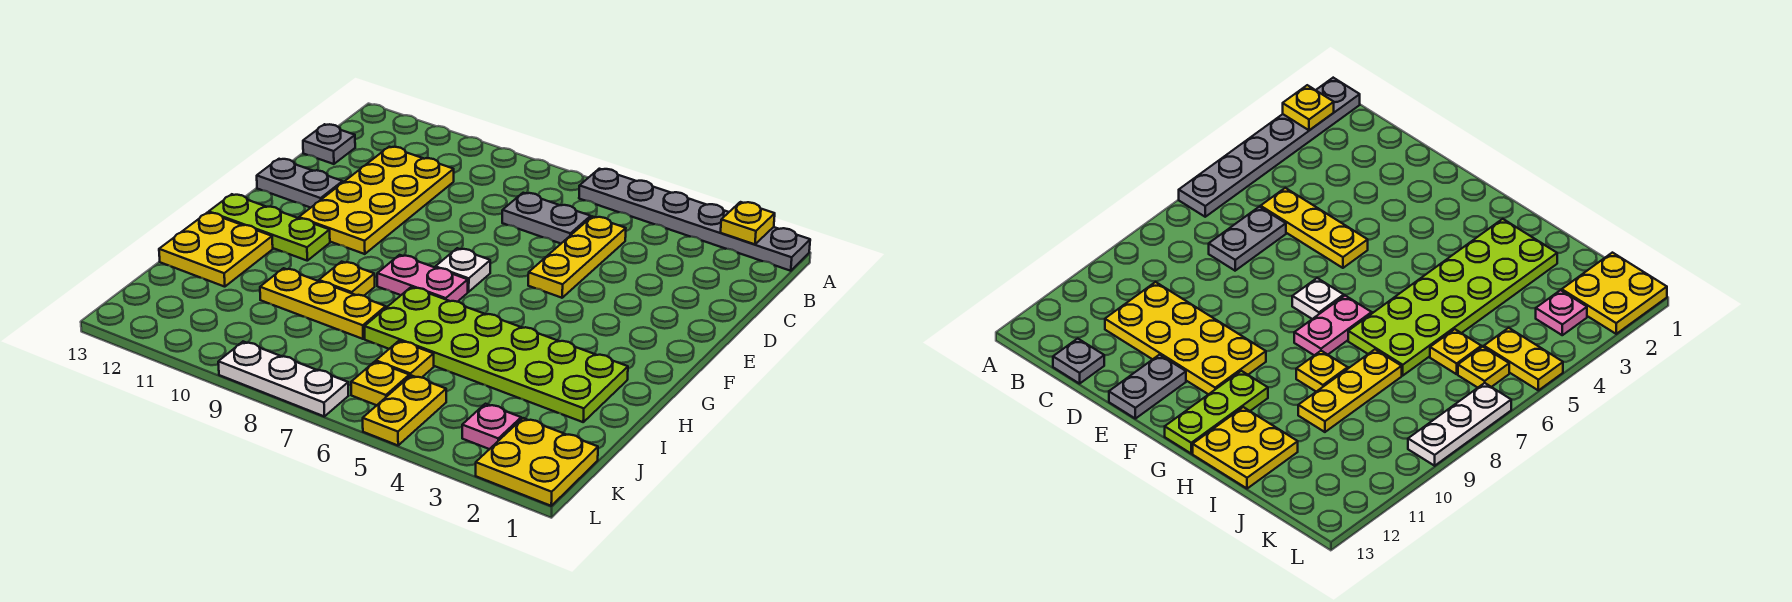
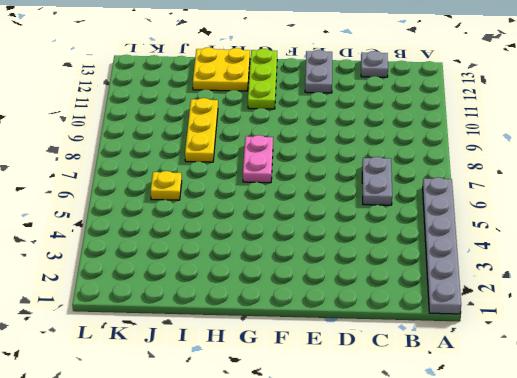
none -> yellow plate C5:E5 level 1
none -> yellow plate C10:F11 level 1
none -> white plate F7 level 1

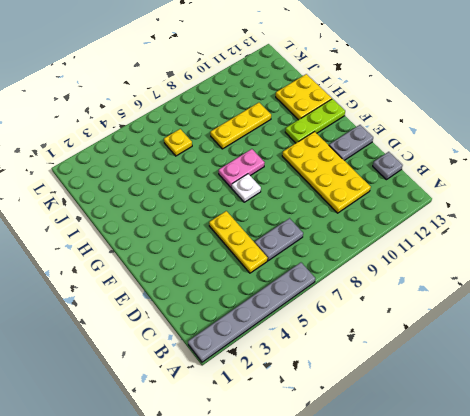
none -> lime plate H2:I7 level 1
none -> yellow plate H9 level 1
none -> yellow plate K1:L2 level 1

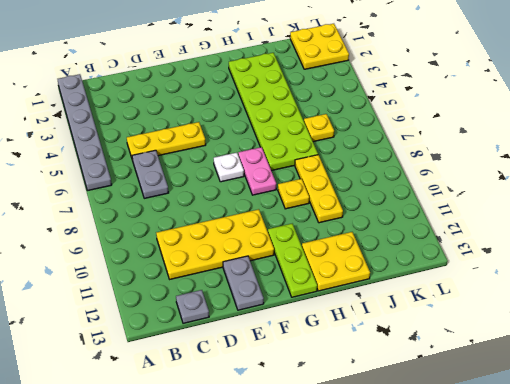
none -> pink plate K3 level 1
none -> yellow plate K5:L5 level 1
none -> yellow plate K6 level 1

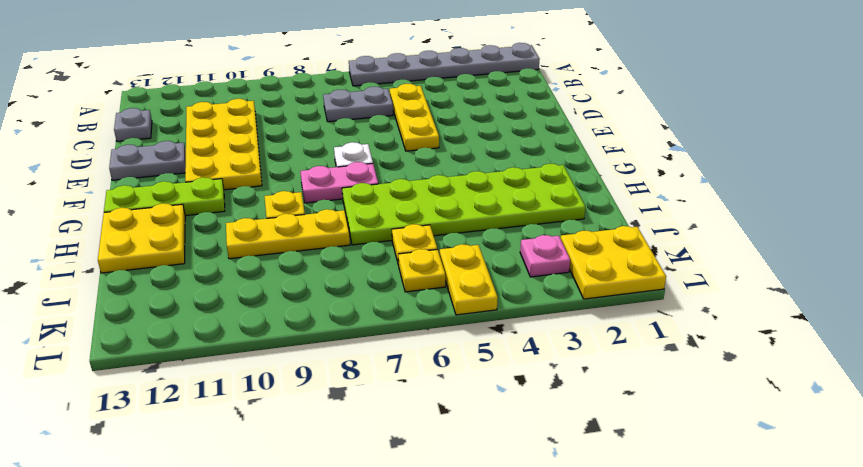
none -> white plate L7:L9 level 1
none -> yellow plate A2 level 2

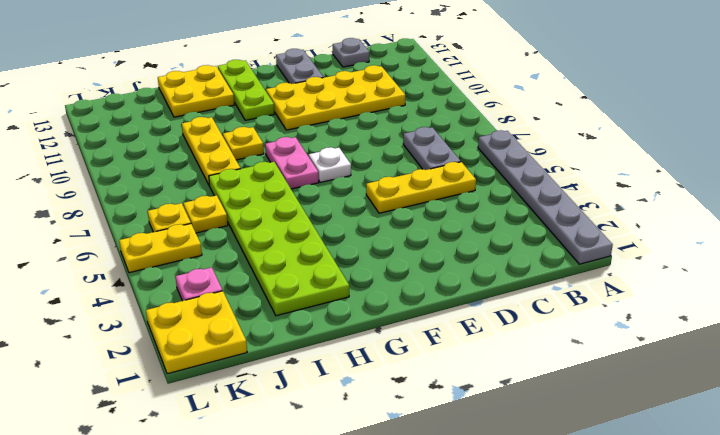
none -> white plate L7:L9 level 1
none -> yellow plate A2 level 2

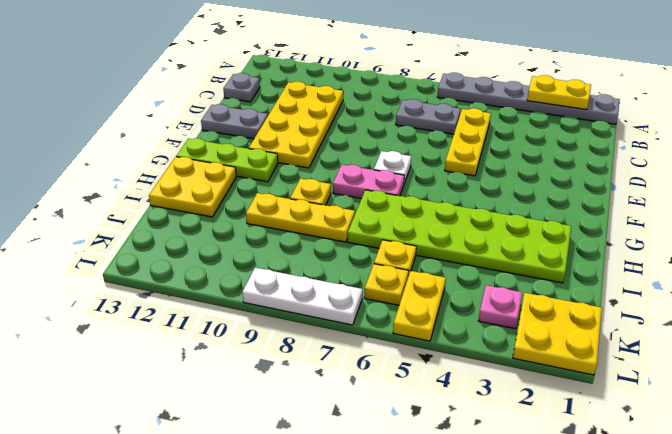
yellow plate A2:A3 level 2 -> yellow plate A2 level 2

